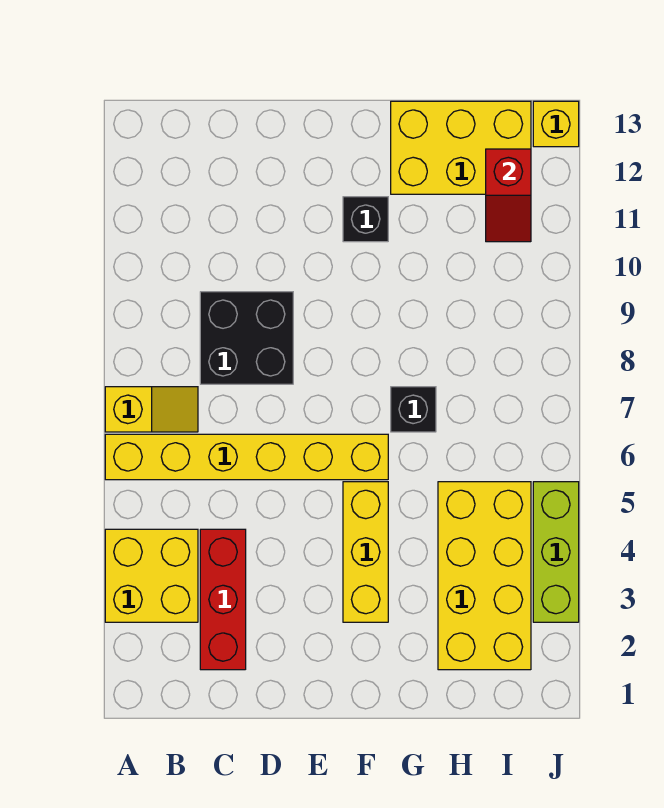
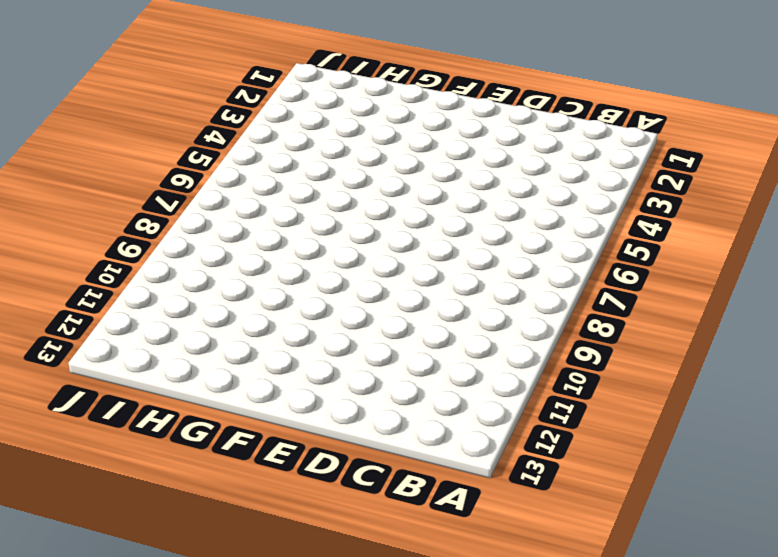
none -> yellow brick A3:B4 level 1
none -> yellow brick A6:F6 level 1
none -> yellow slope A7:B7 level 1 top A

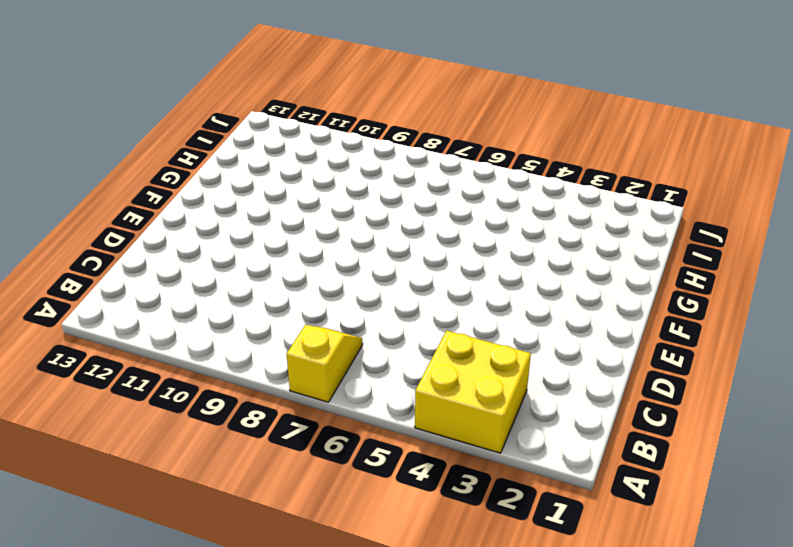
none -> yellow brick A6:F6 level 1
none -> red brick C2:C4 level 1
none -> black brick C8:D9 level 1

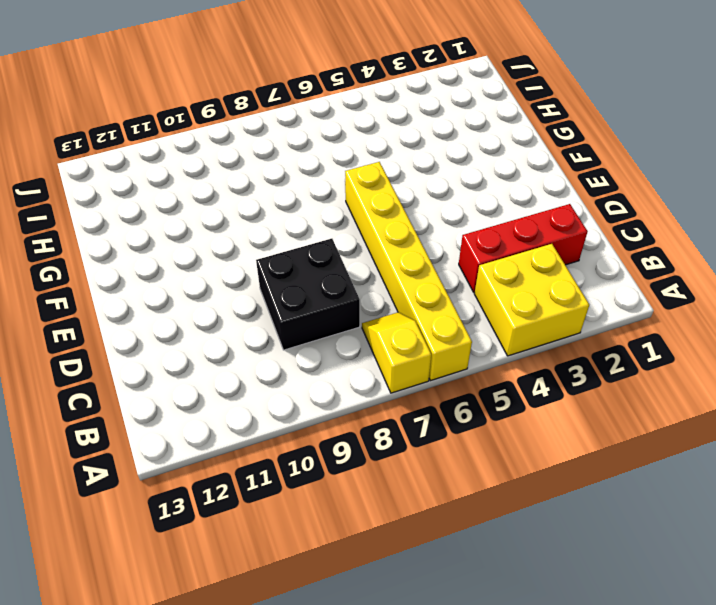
none -> yellow brick F3:F5 level 1
none -> black brick F11 level 1
none -> black brick G7 level 1

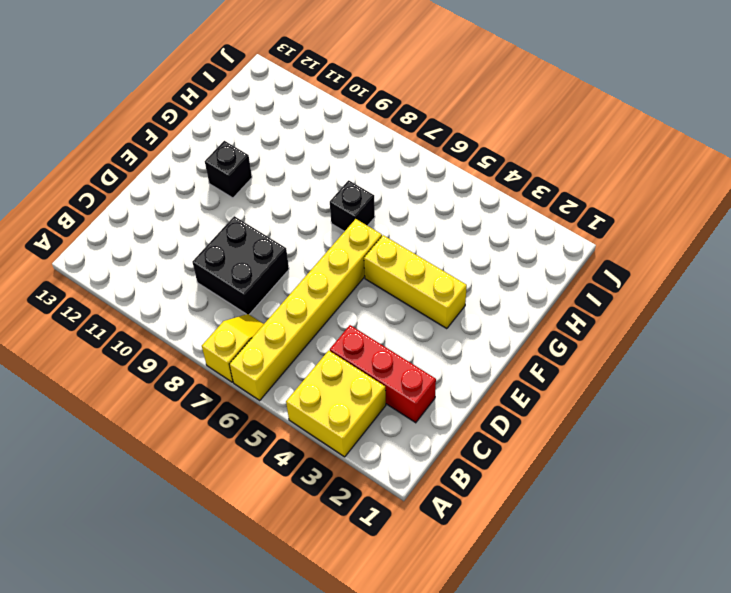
none -> yellow brick G12:I13 level 1
none -> yellow brick H2:I5 level 1
none -> lime brick J3:J5 level 1

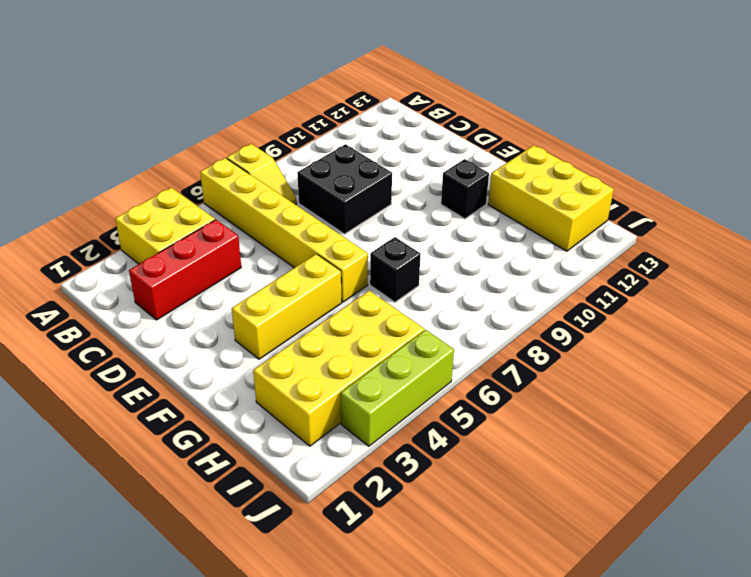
none -> yellow brick J13 level 1
none -> red slope I11:I12 level 2 top 12

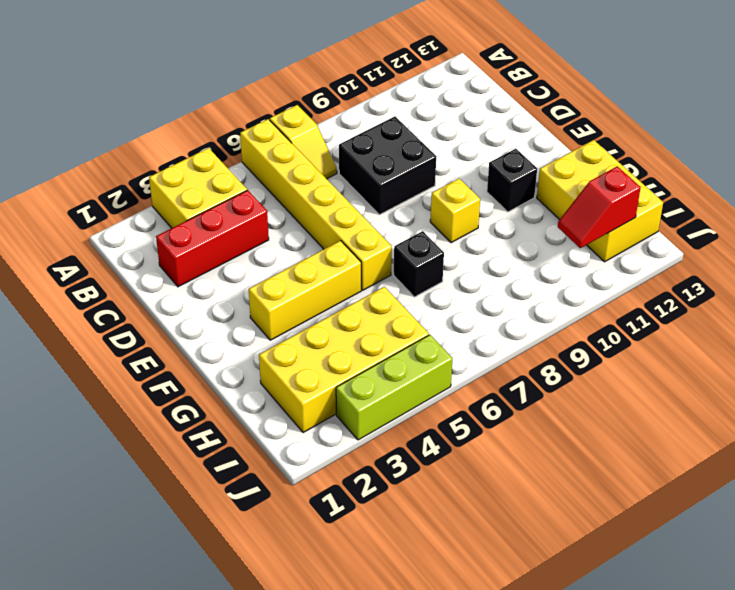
yellow brick F9 level 1 -> yellow brick J13 level 1

